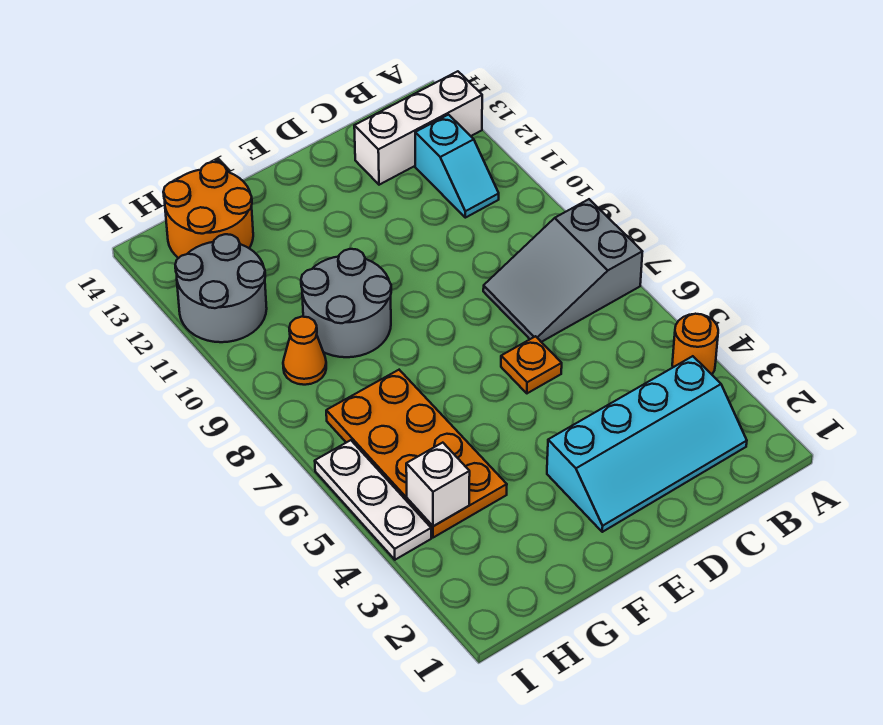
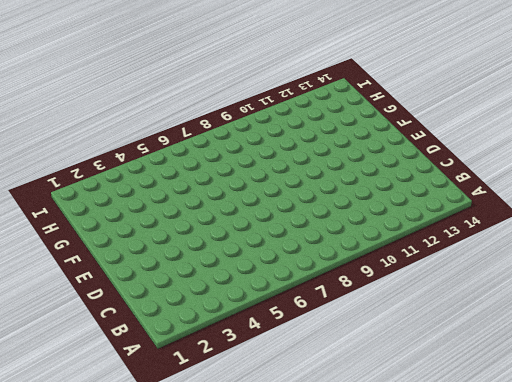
none -> orange round brick A4 level 1
none -> grey slope A7:C8 level 1 top A
none -> white brick A13:C13 level 1

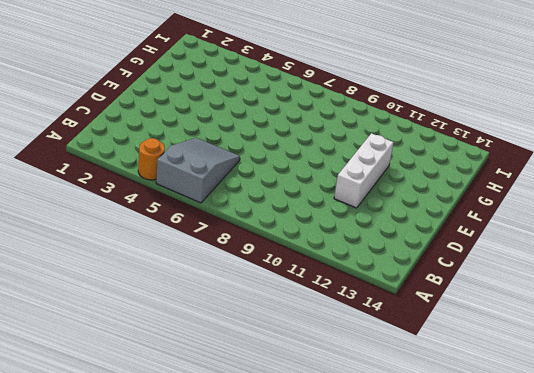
grey slope A5:C6 level 1 top A -> grey slope A7:C8 level 1 top A
white brick D11:F11 level 1 -> white brick A13:C13 level 1
none -> cyan slope B2:E3 level 1 top 3
none -> cyan slope B11:B12 level 1 top 12
none -> orange plate D6 level 1

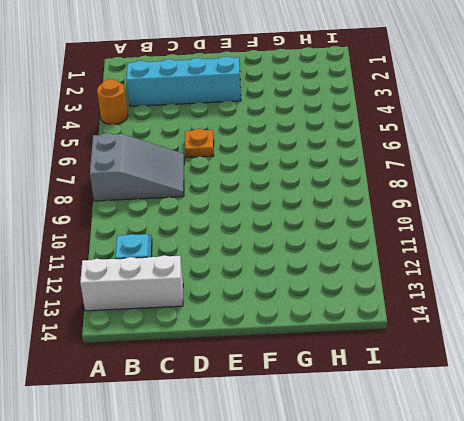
none -> grey round brick F9:G10 level 1
none -> orange plate G4:H7 level 1
none -> orange round brick G13:H14 level 1

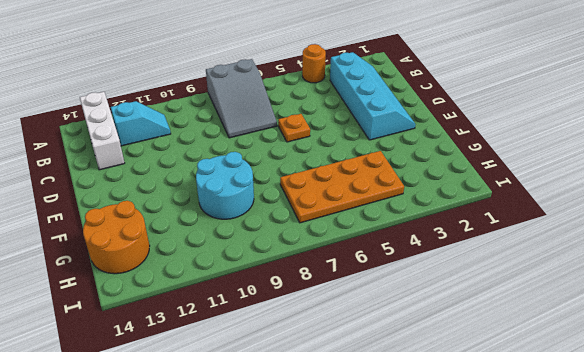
cyan round brick F9:G10 level 1 -> grey round brick F9:G10 level 1
none -> orange cone H9 level 1
none -> grey round brick H11:I12 level 1
none -> white plate I4:I6 level 1

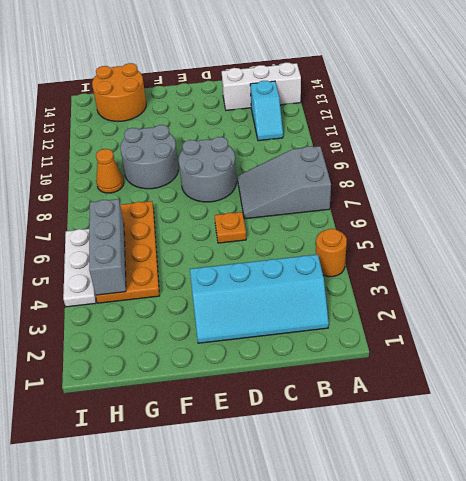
grey round brick D8:E9 level 1 -> grey round brick H11:I12 level 1
grey brick H4:H6 level 2 -> white brick H4 level 2

